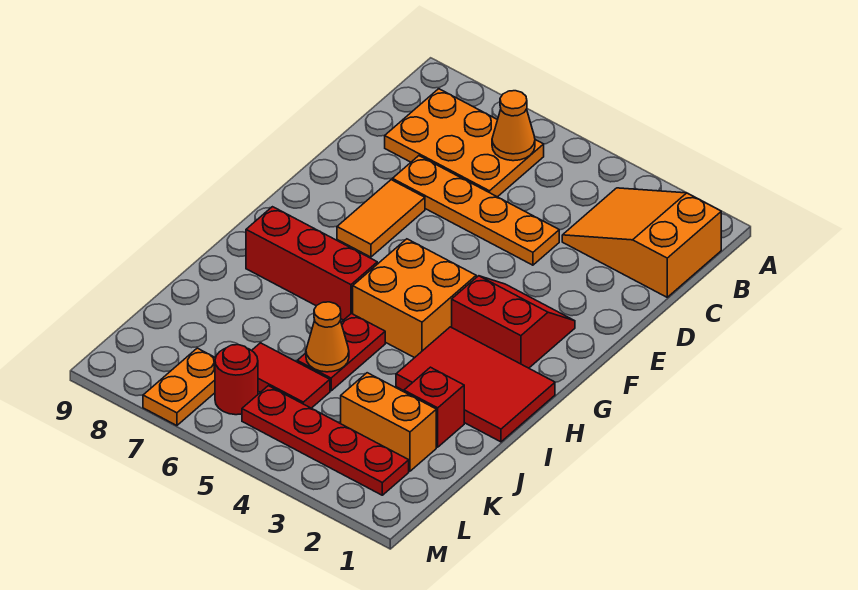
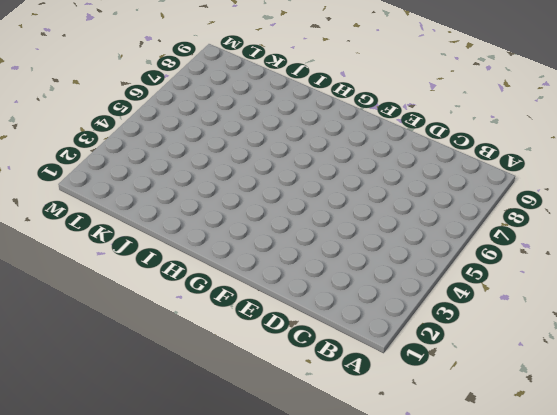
none -> orange slope B1:C3 level 1 top 1
none -> orange plate B6:C8 level 1
none -> orange plate D4:D7 level 1

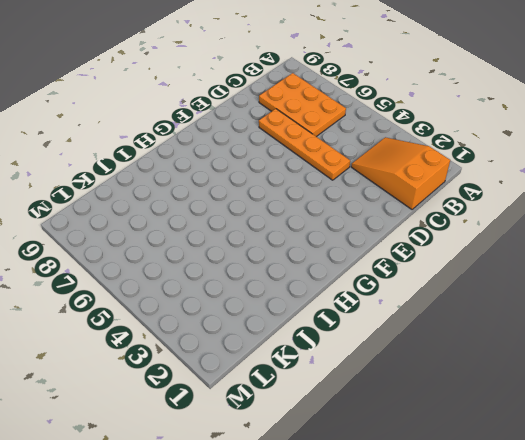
none -> orange tile E7:F7 level 1
none -> red slope F2:G3 level 1 top G
none -> orange brick G4:H5 level 1

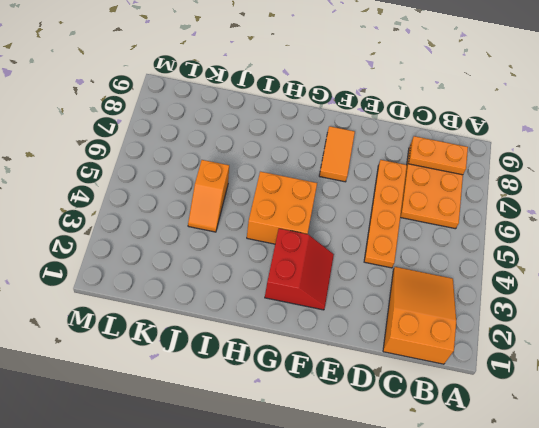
orange plate B8:C8 level 2 -> orange plate L7:M7 level 1
orange tile F7:F8 level 1 -> orange tile E7:F7 level 1
orange slope J4:J5 level 1 top 5 -> red plate I5:J5 level 1
none -> red tile H1:I3 level 1
none -> red brick H6:H8 level 1
none -> red brick J2 level 1

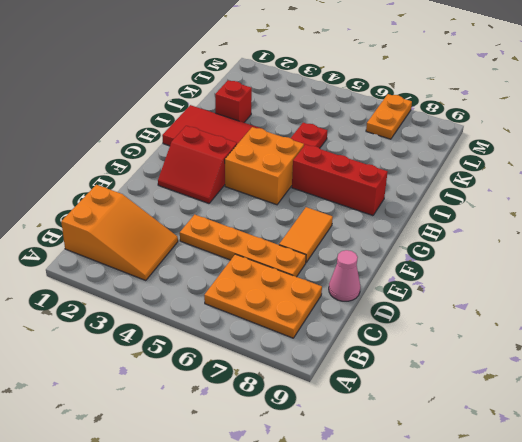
pink cone D9 level 1 -> none
none -> orange brick K2:K3 level 1
none -> red tile K5:K6 level 1
none -> red plate L2:L5 level 1

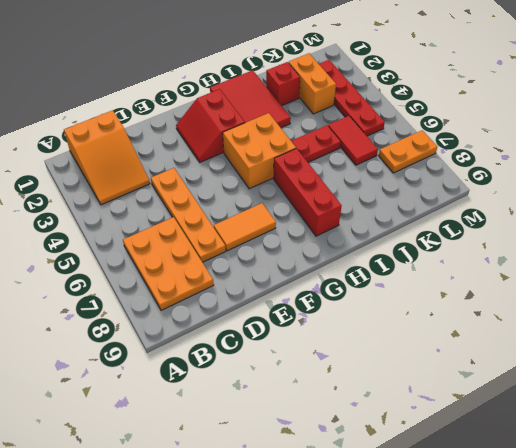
none -> red round brick L6 level 1
none -> orange cone B6 level 2
none -> orange cone J5 level 2

